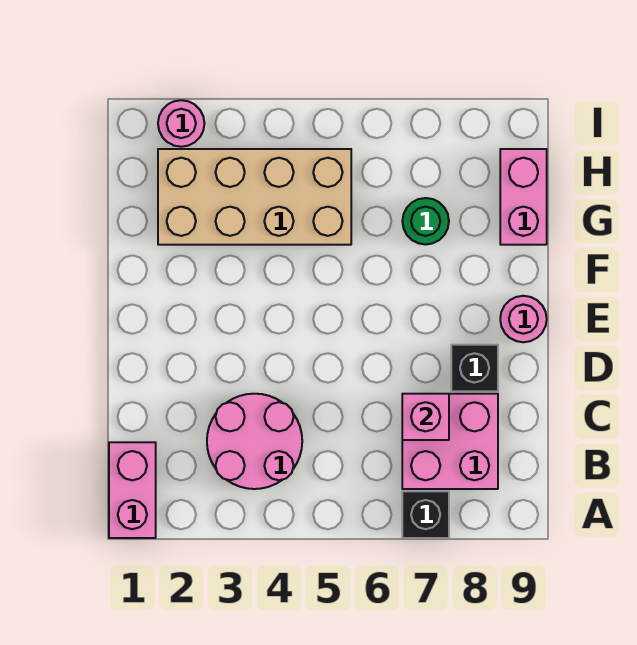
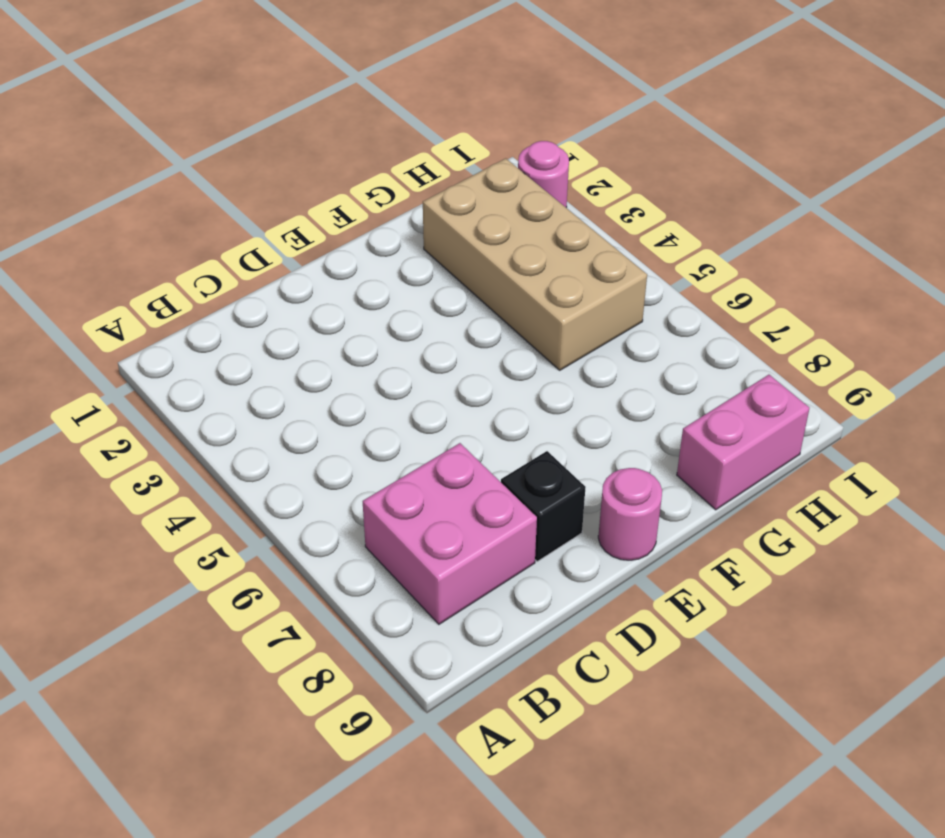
none -> pink brick A1:B1 level 1
none -> black brick A7 level 1

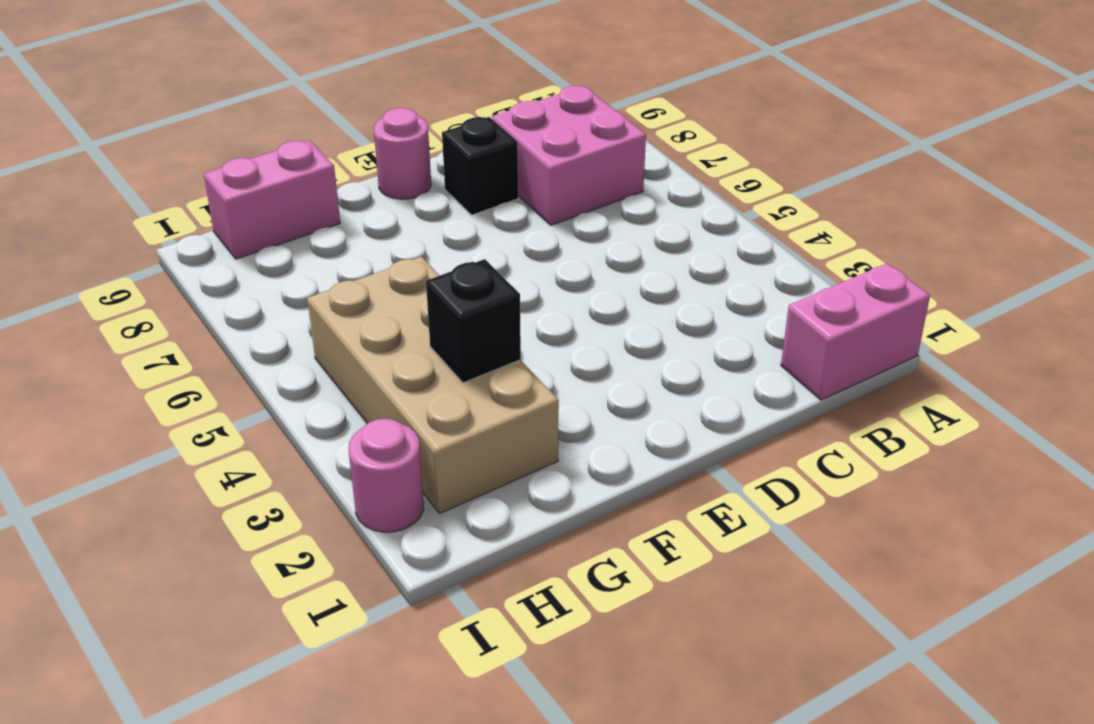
black brick G3 level 2 -> black brick A7 level 1
none -> pink round brick B3:C4 level 1
none -> green round brick G7 level 1

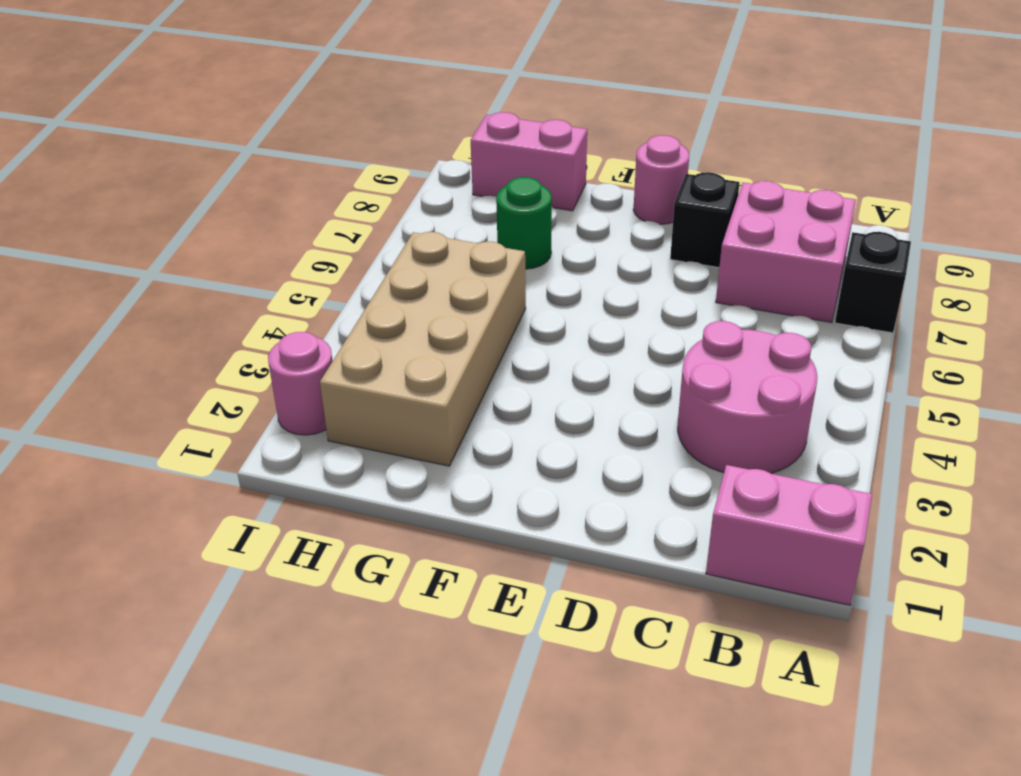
none -> pink brick C7 level 2

